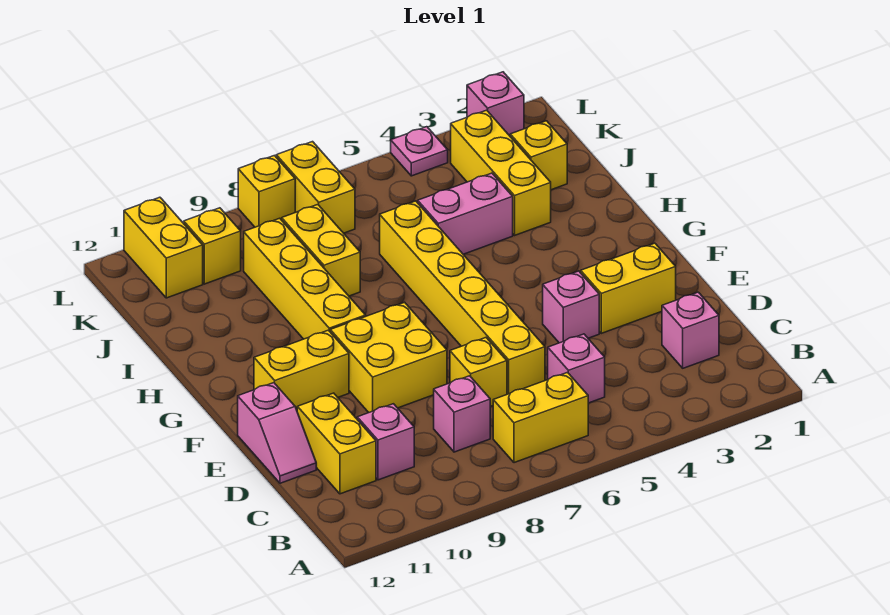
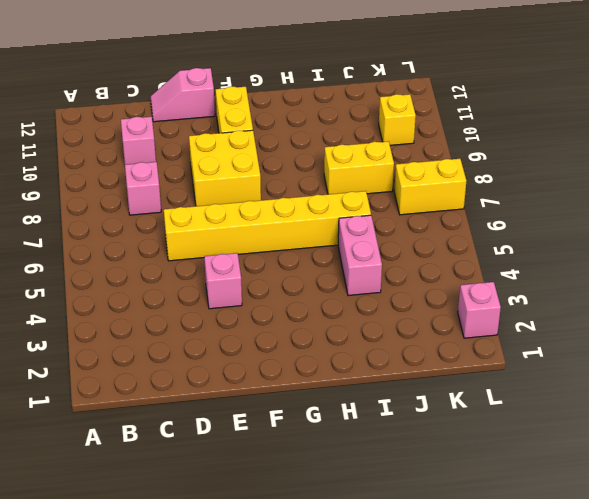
none -> yellow brick B6:B7 level 1
none -> pink brick C2 level 1
none -> pink brick C5 level 1

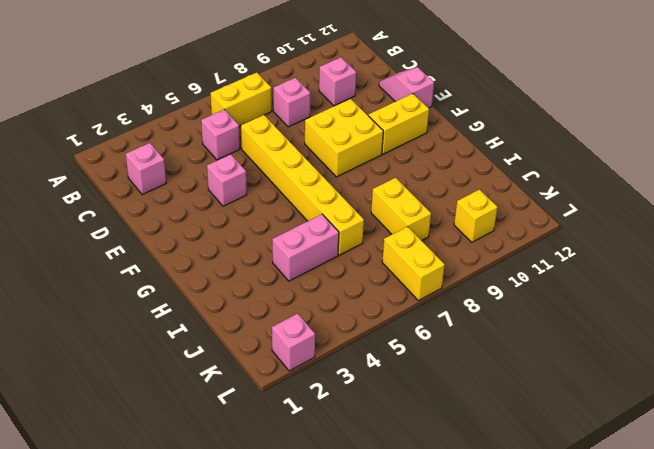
none -> yellow brick C11:D11 level 1
none -> yellow brick D7 level 1
none -> yellow brick E2:E3 level 1

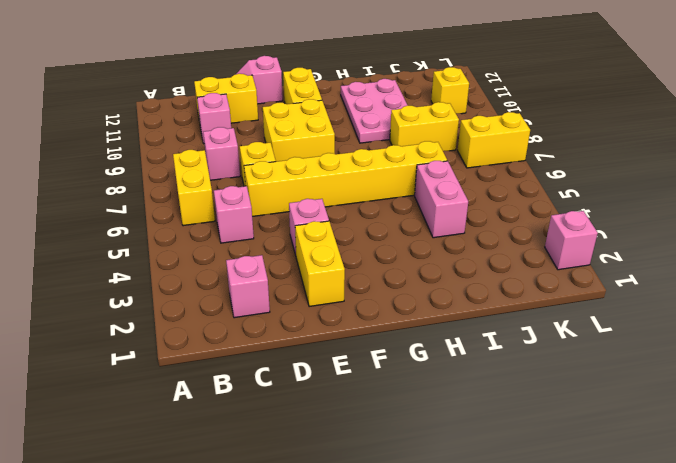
pink plate H9:I11 level 1 -> yellow brick G9:J9 level 1
none -> yellow brick I3:K3 level 1
none -> yellow brick J2 level 1
none -> yellow brick K11:L11 level 1

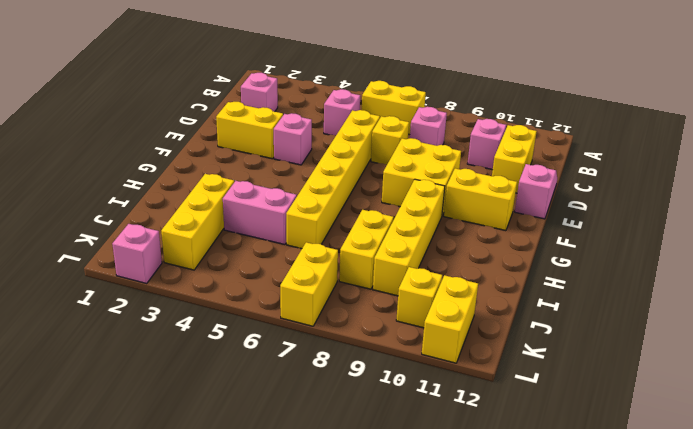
none -> yellow brick J2 level 1
none -> pink plate L4 level 1
none -> yellow brick L8 level 1

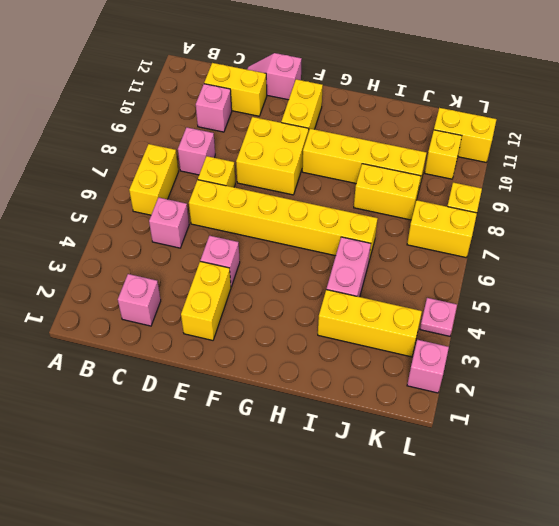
none -> yellow brick J2 level 1

